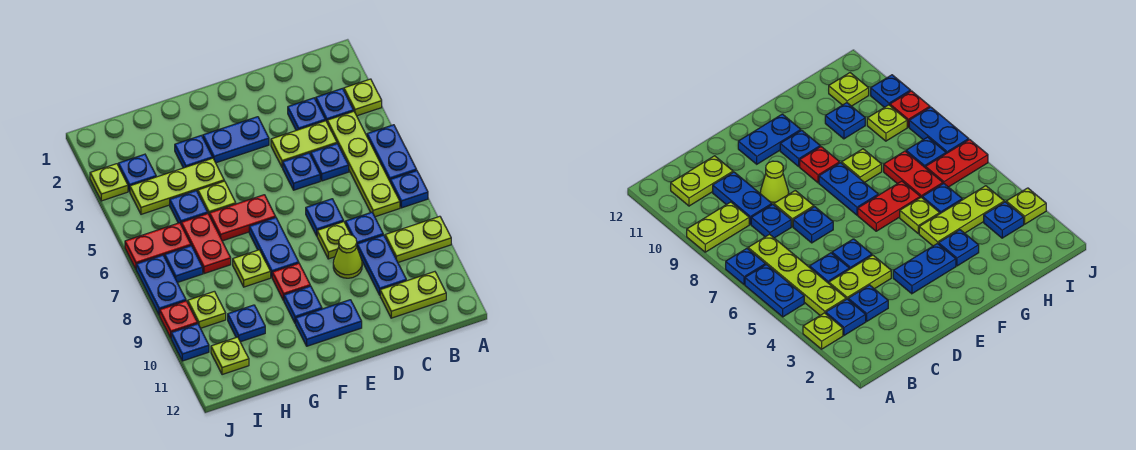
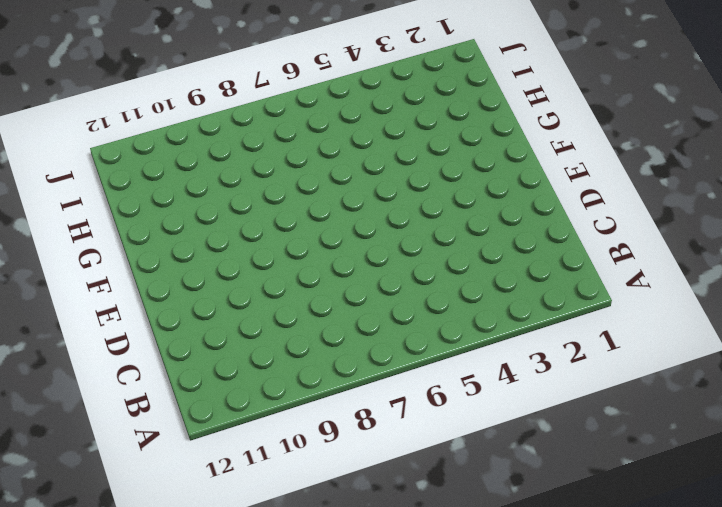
none -> lime plate A3 level 1
none -> blue plate A5:A6 level 1
none -> blue plate A7 level 1
none -> lime plate A9:B9 level 1

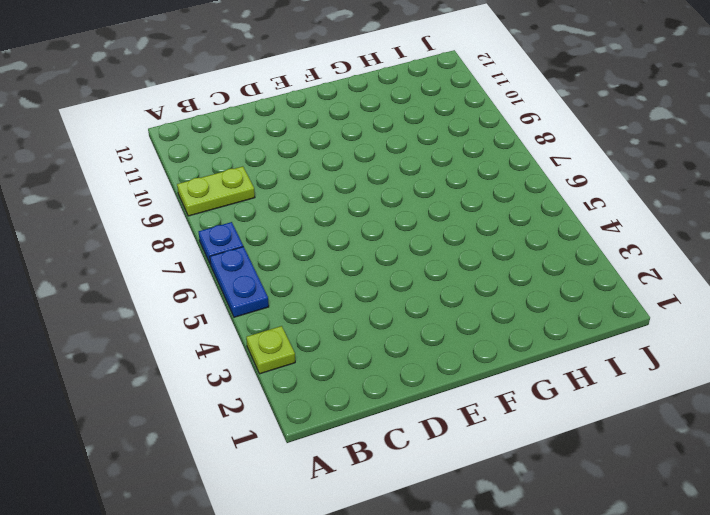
none -> blue plate B3 level 1
none -> lime plate B4:B7 level 1
none -> lime plate B11:C11 level 1
none -> blue plate C3 level 1

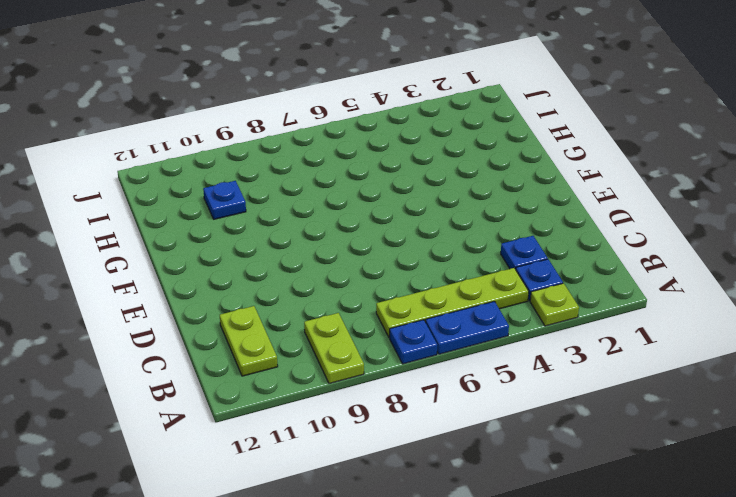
none -> lime plate C4:D4 level 1
none -> blue plate C5 level 1
none -> blue plate C8 level 1
none -> blue plate C9:C10 level 1

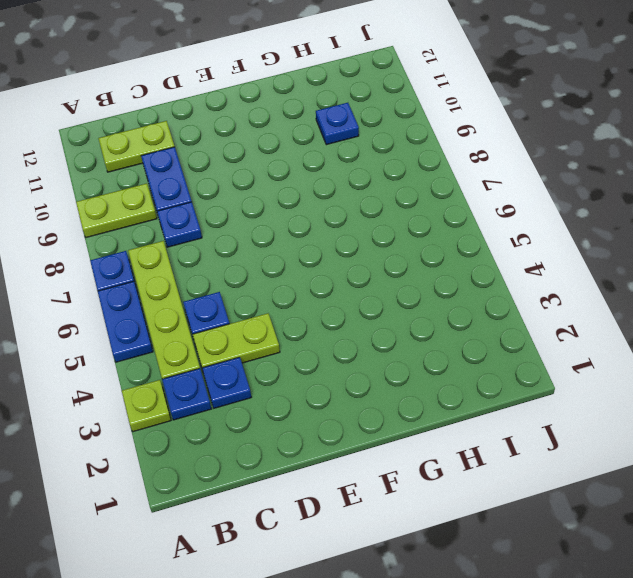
none -> blue plate D5 level 1
none -> blue plate D7 level 1
none -> lime plate D8 level 1
none -> lime cone D9 level 1

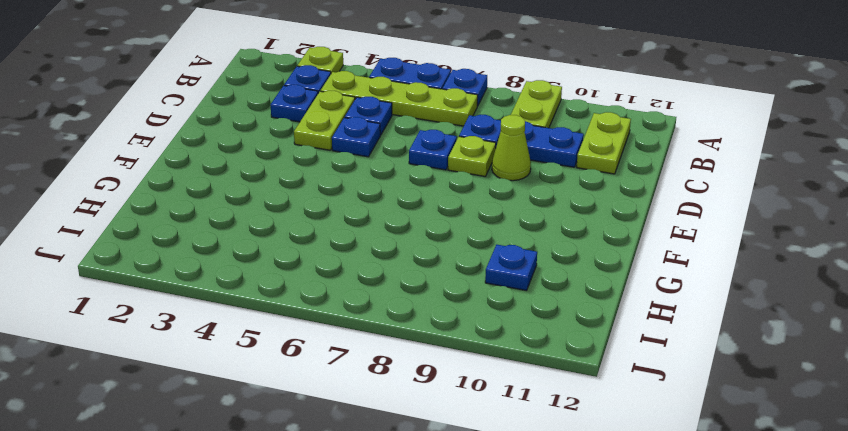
none -> blue plate E3:F3 level 1
none -> blue plate E11:F11 level 1
none -> red plate F6:G6 level 1
none -> blue plate F7:F8 level 1

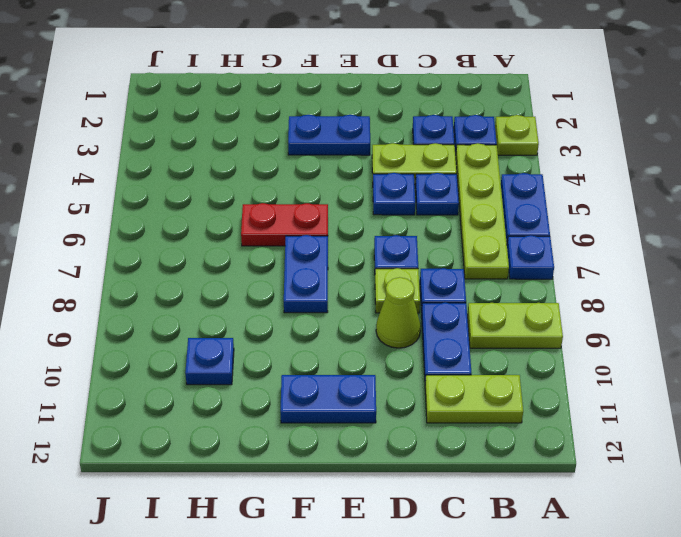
none -> red plate F9 level 1
none -> blue plate F10 level 1
none -> blue plate G3 level 1
none -> lime plate G4:I4 level 1

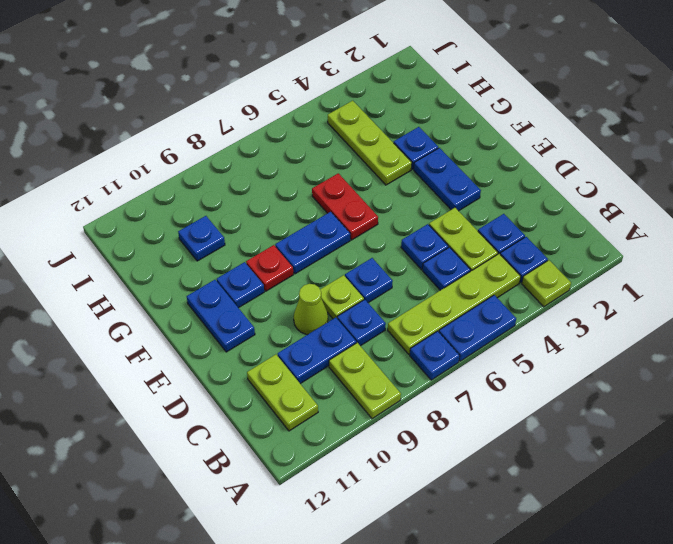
none -> lime plate G5 level 1
none -> lime plate G8 level 1
none -> blue plate H5 level 1
none -> red plate H6:H7 level 1

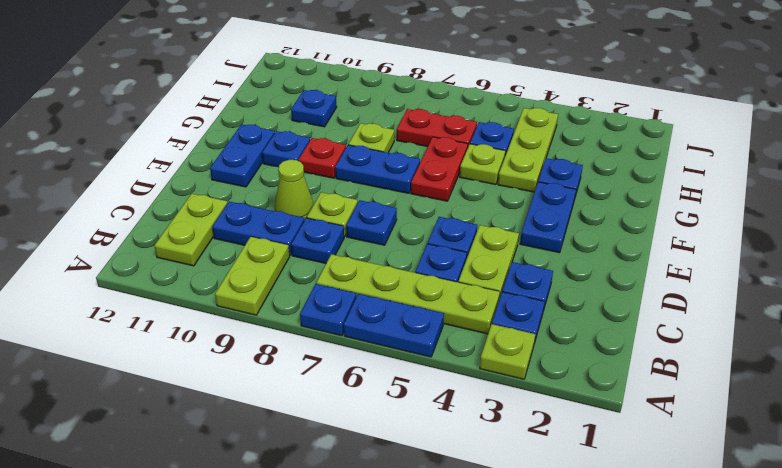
none -> blue plate I3 level 1
none -> red plate I6:J6 level 1
none -> blue plate I7 level 1
none -> lime plate I9 level 1

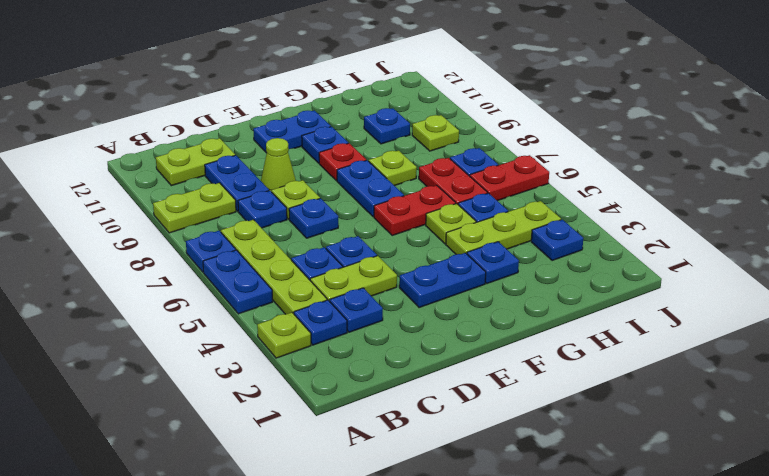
none -> lime plate I11 level 1
none -> lime plate J3 level 1
none -> blue plate J7:J8 level 1
none -> red plate J9 level 1

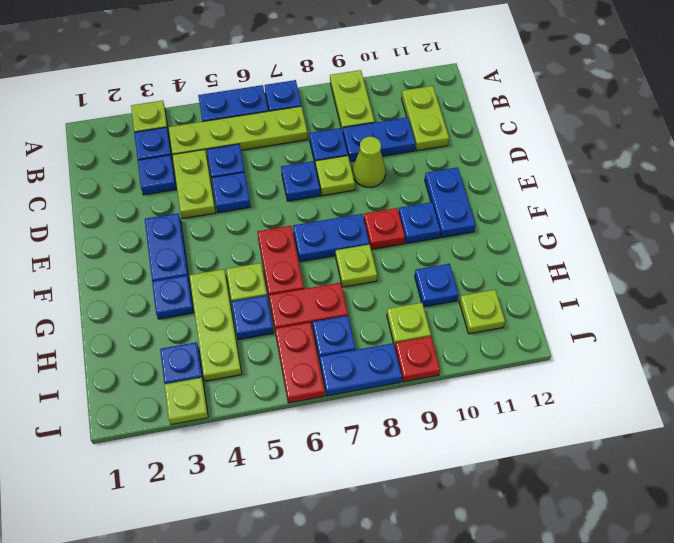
none -> blue plate J10 level 1

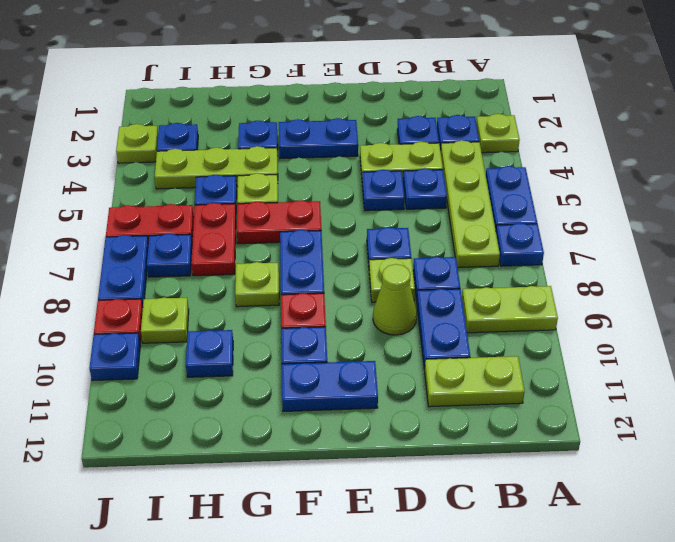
none -> lime plate I11 level 1

